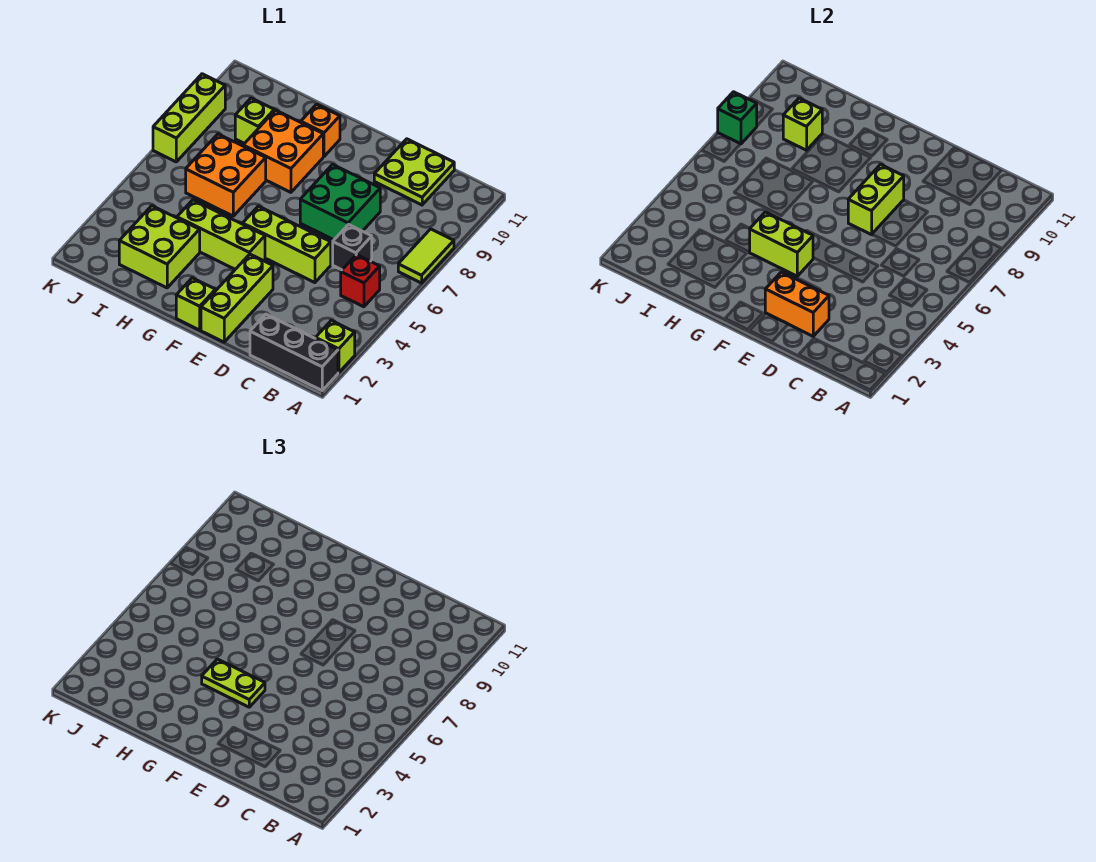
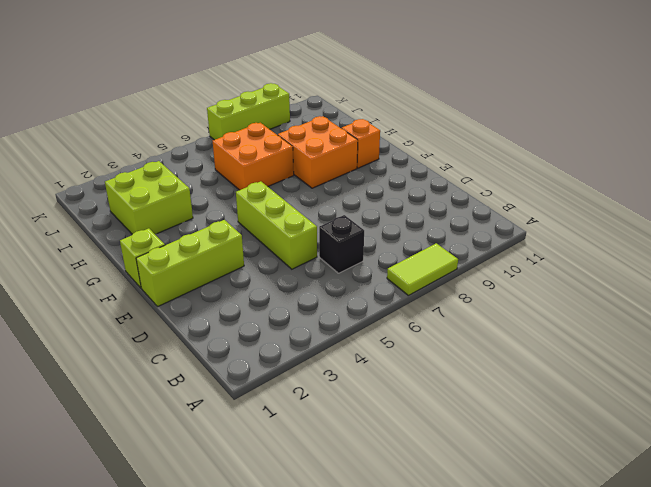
none -> black brick A1:C1 level 1
none -> lime brick A2 level 1
none -> red brick B5 level 1

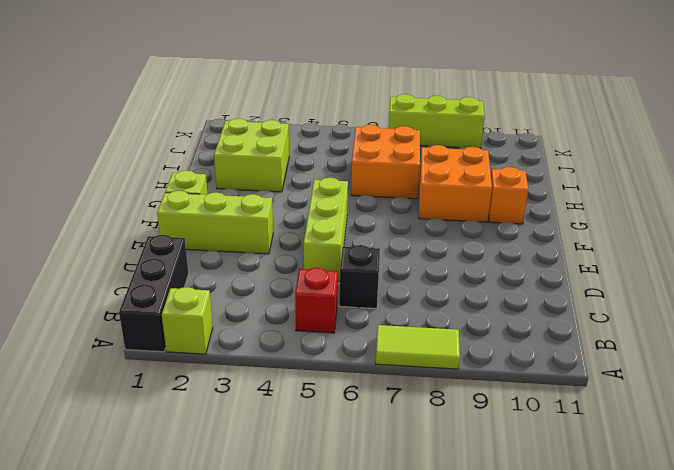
none -> lime plate C10:D11 level 1
none -> green brick D7:E8 level 1
none -> lime brick F4:H4 level 1

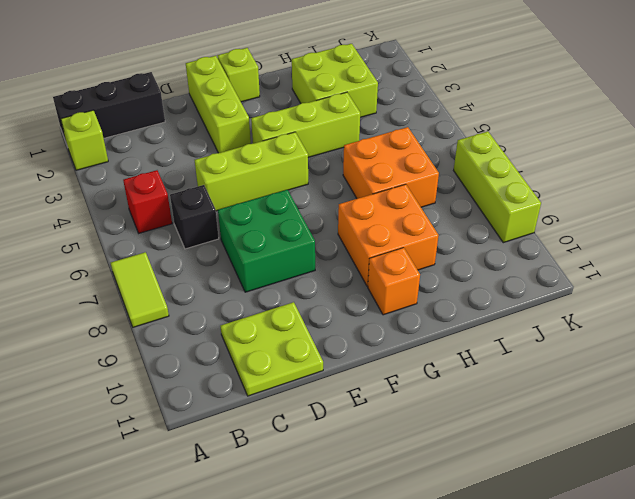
none -> lime brick I9 level 1
none -> orange brick D2:E2 level 2
none -> lime brick E7:E8 level 2

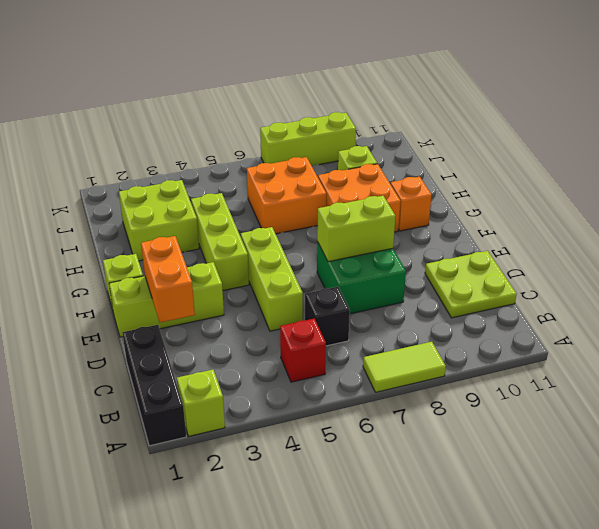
none -> lime brick F4:G4 level 2
none -> lime brick I9 level 2
none -> green brick K8 level 2

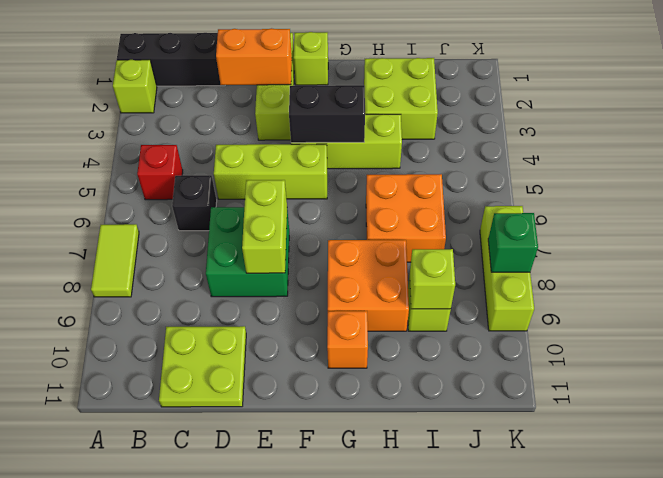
black brick F4:G4 level 2 -> lime brick F4:G4 level 2
none -> lime plate F4:G4 level 3

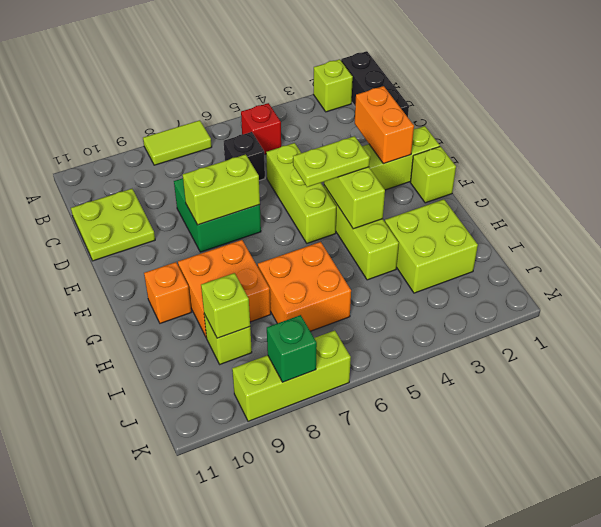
lime plate F4:F5 level 3 -> lime plate F4:G4 level 3

